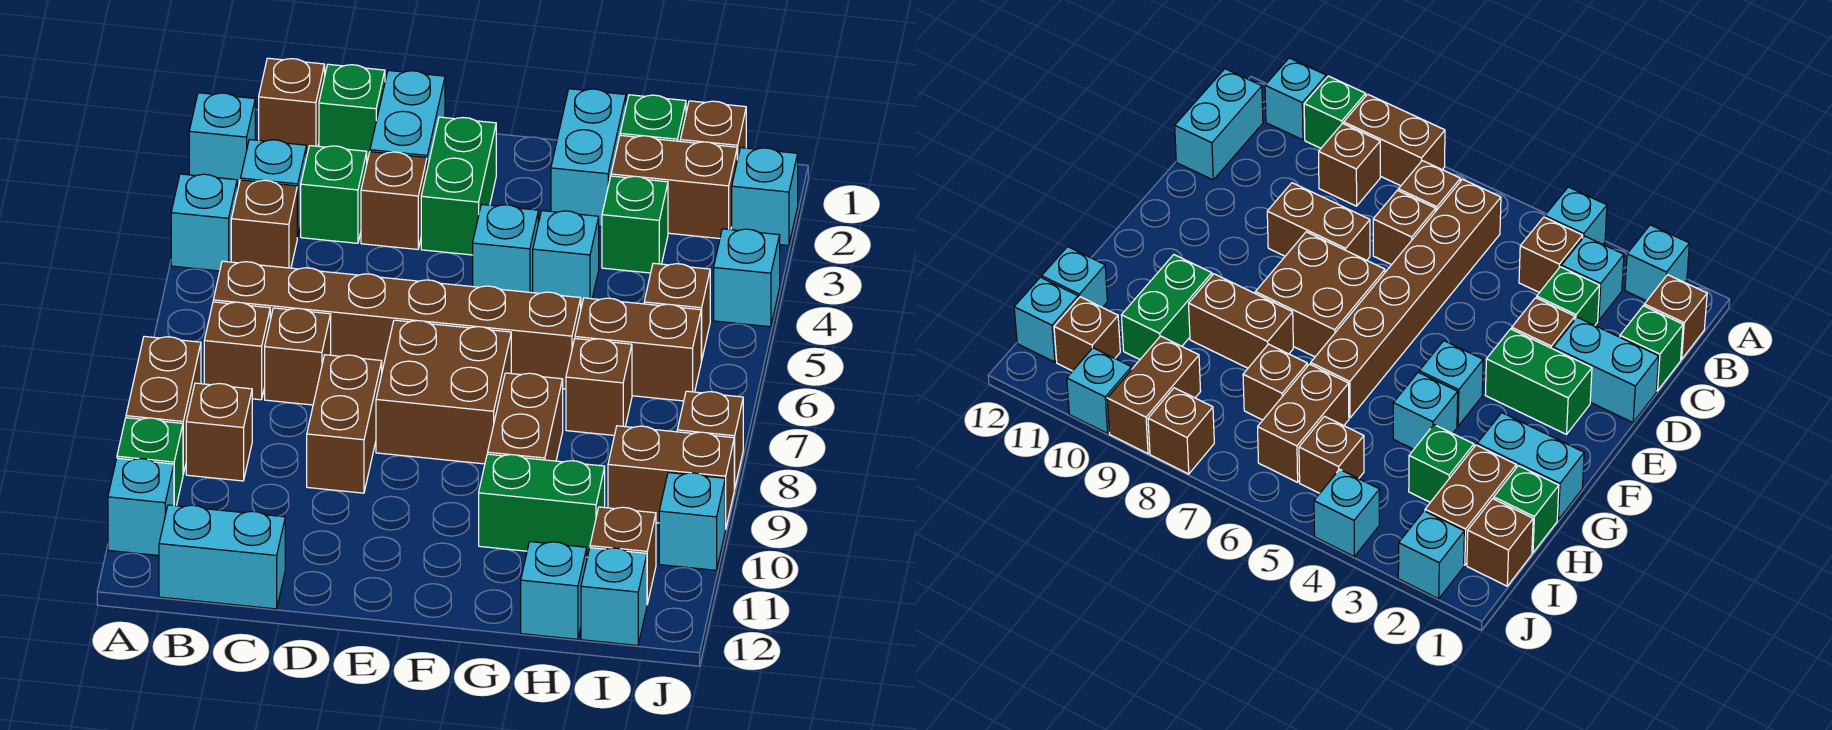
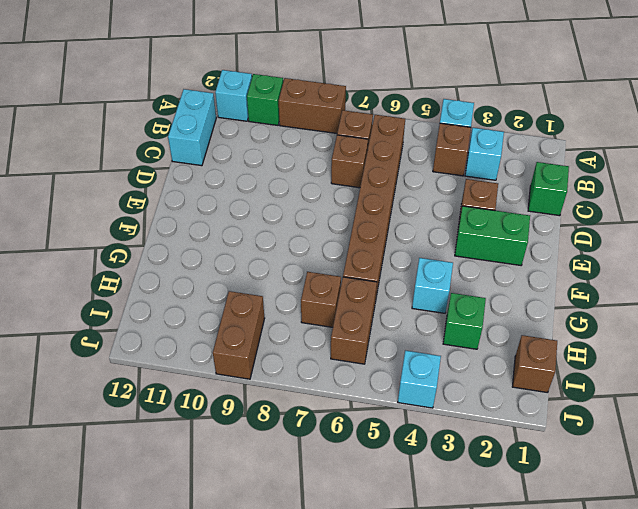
none -> cyan brick A2 level 1
none -> brown brick B1 level 1
none -> brown brick B9 level 1
none -> green brick C3 level 1

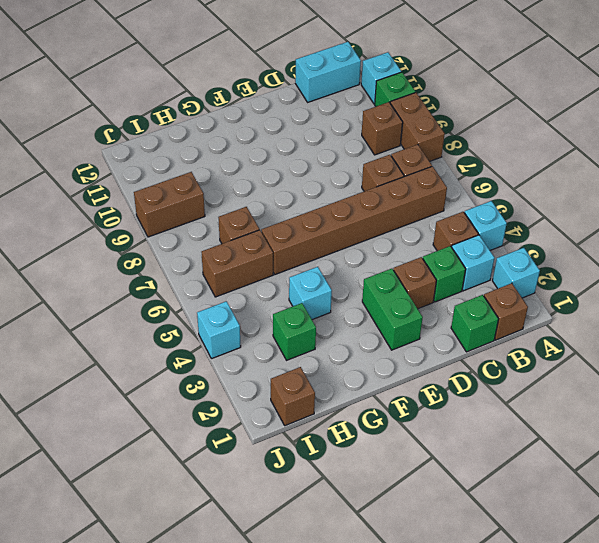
none -> cyan brick D1:D2 level 1
none -> brown brick D8:D9 level 1
none -> brown brick E7:F8 level 1
none -> cyan brick F4 level 1

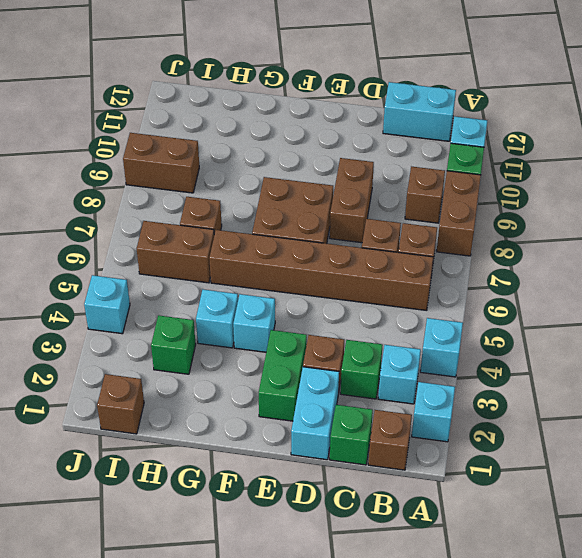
none -> brown brick B4 level 1
none -> cyan brick G1:G2 level 1
none -> brown brick G8:G9 level 1
none -> green brick G10:H10 level 1

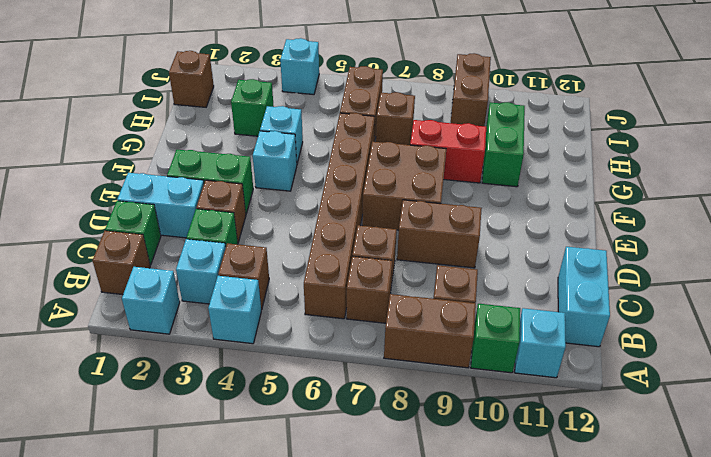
red brick G8:G9 level 1 -> brown brick G8:G9 level 1
none -> cyan brick G1:G2 level 1
none -> green brick H1 level 1
none -> brown brick H2:I2 level 1
none -> cyan brick H12 level 1

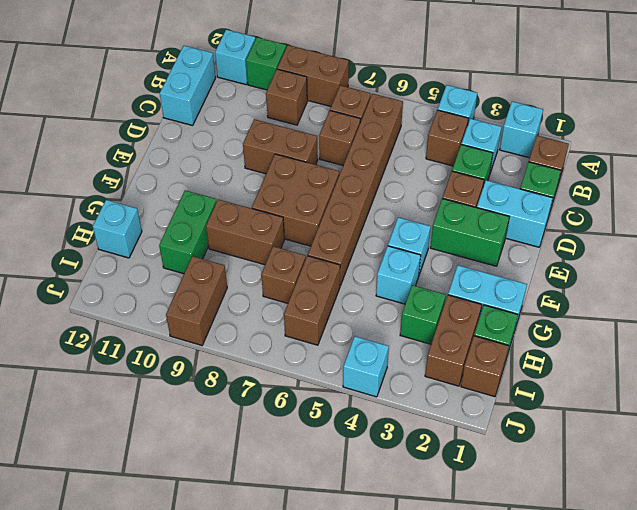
none -> brown brick I5 level 1
none -> brown brick I11 level 1
none -> cyan brick I12 level 1
none -> cyan brick J2 level 1

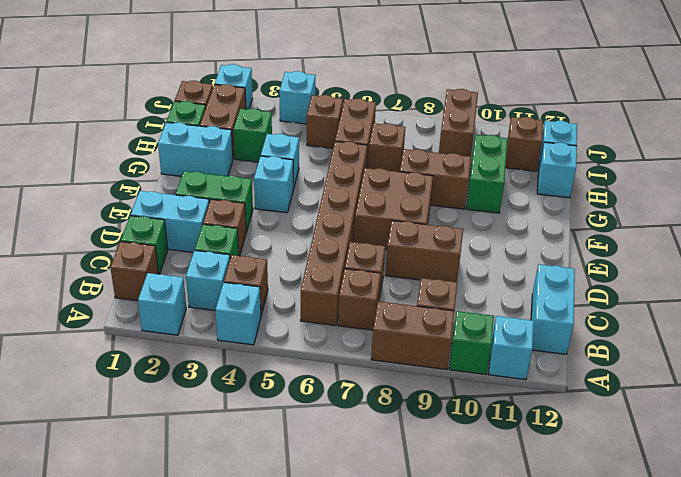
none -> brown brick J8 level 1
none -> cyan brick J10 level 1

